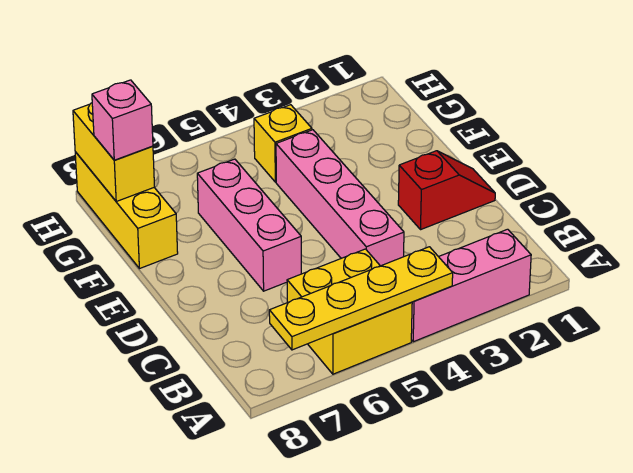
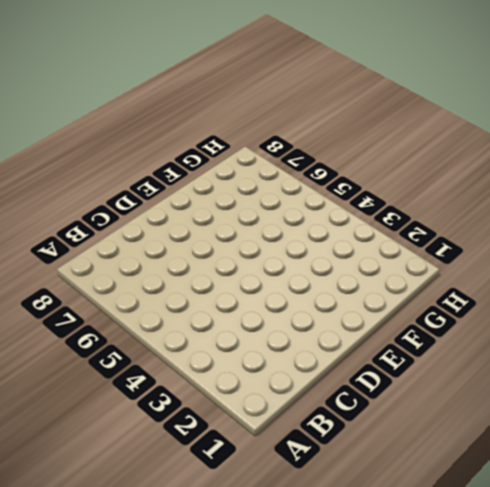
none -> pink brick A2:A4 level 1
none -> yellow brick A5:B6 level 1

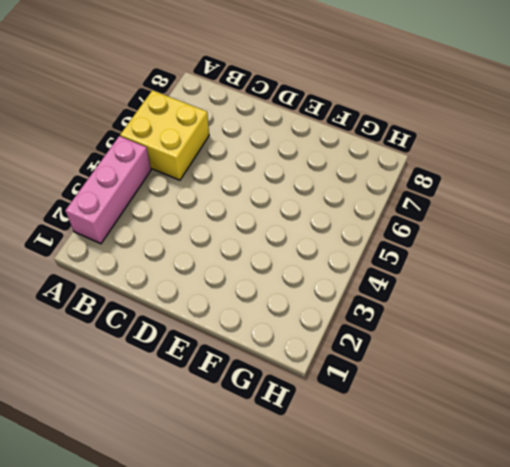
none -> pink brick C4:F4 level 1
none -> red slope D1:D2 level 1 top 2

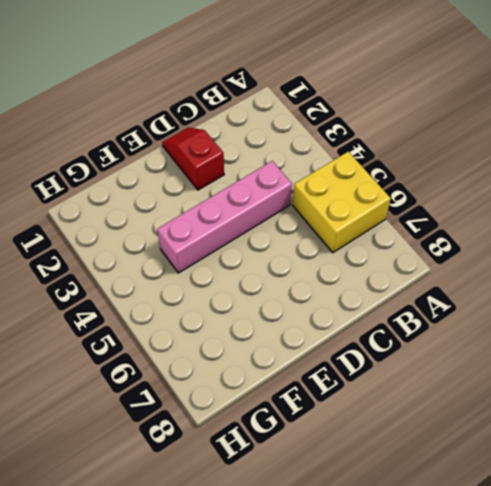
none -> pink brick A2:A4 level 1
none -> pink brick D6:F6 level 1

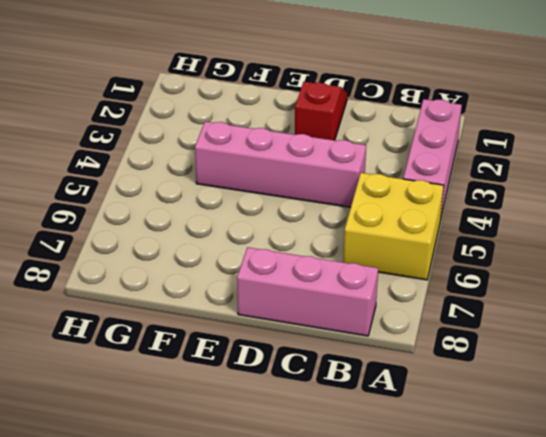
pink brick B8:D8 level 1 -> pink brick D6:F6 level 1
none -> yellow brick F8:H8 level 1
none -> yellow brick G4 level 1

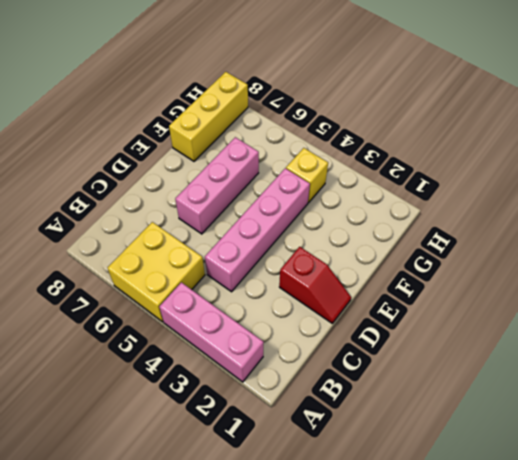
none -> yellow plate A4:A7 level 2
none -> yellow brick G8:H8 level 2

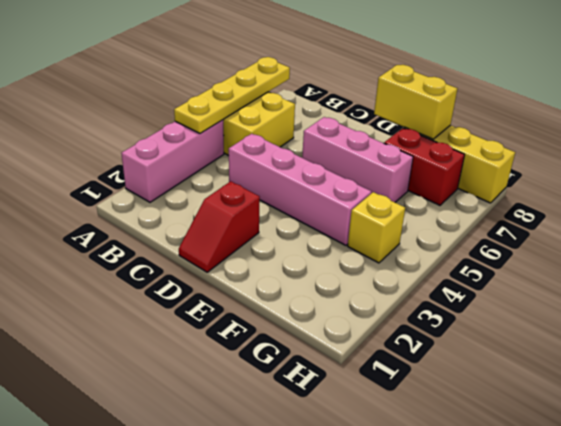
yellow brick E8:F8 level 2 -> yellow brick G8:H8 level 2
red brick F7:G7 level 1 -> none
none -> pink brick G8 level 3

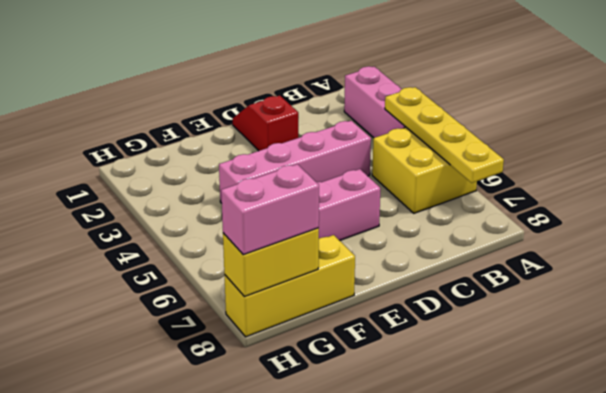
pink brick G8:H8 level 3 -> pink brick G8 level 3
none -> yellow brick G4 level 1

